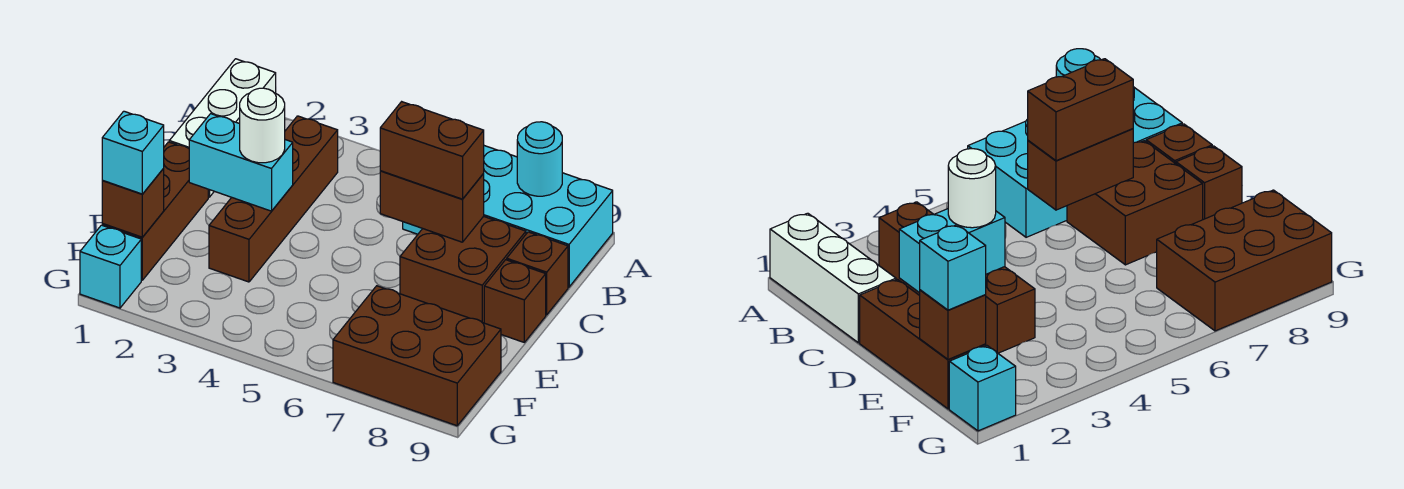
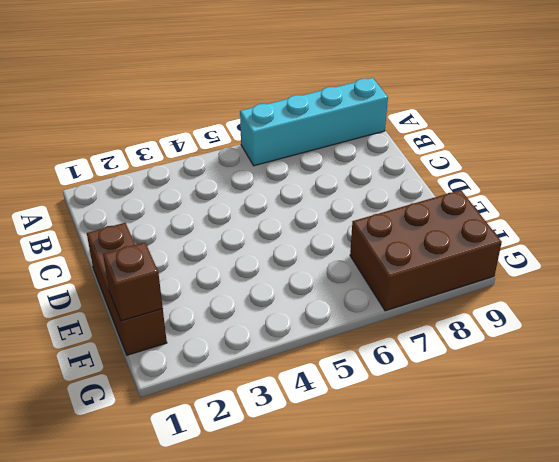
cyan brick A6:A9 level 1 -> cyan brick A6:B9 level 1
none -> white brick A1:C1 level 1
none -> brown brick B3:E3 level 1
none -> brown brick C7:D8 level 1

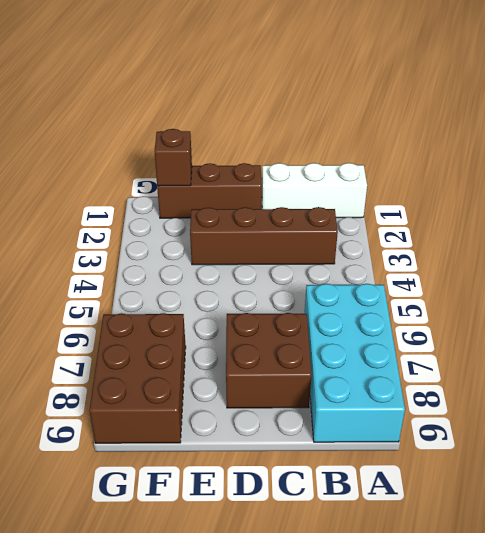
none -> brown brick C9 level 1
none -> brown brick D9 level 1
none -> cyan brick G1 level 1

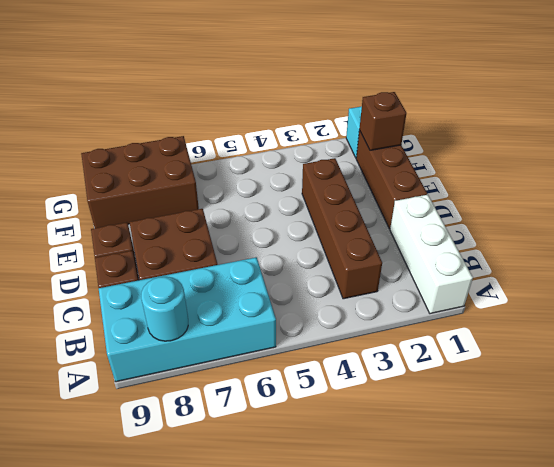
none -> brown brick C6:C7 level 2
none -> cyan brick D2:D3 level 2
none -> brown brick C6:C7 level 3

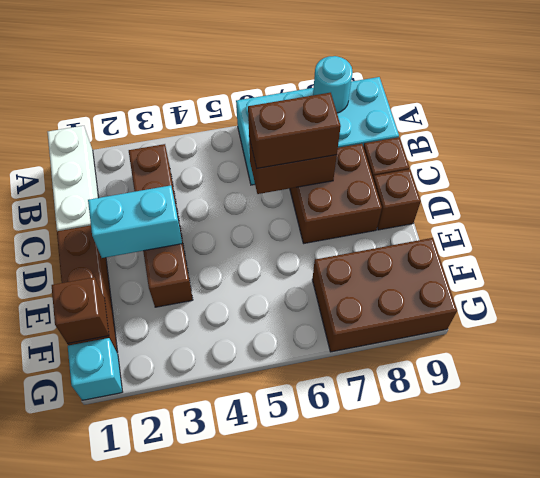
none -> white round brick D3 level 3
none -> cyan brick F1 level 3

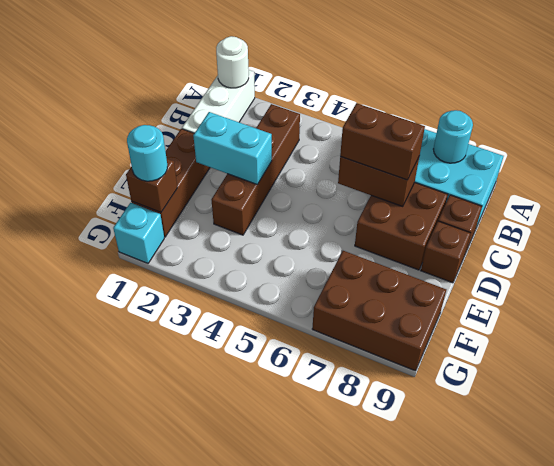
white round brick A1 level 2 -> white round brick D3 level 3
cyan round brick F1 level 3 -> cyan brick F1 level 3

